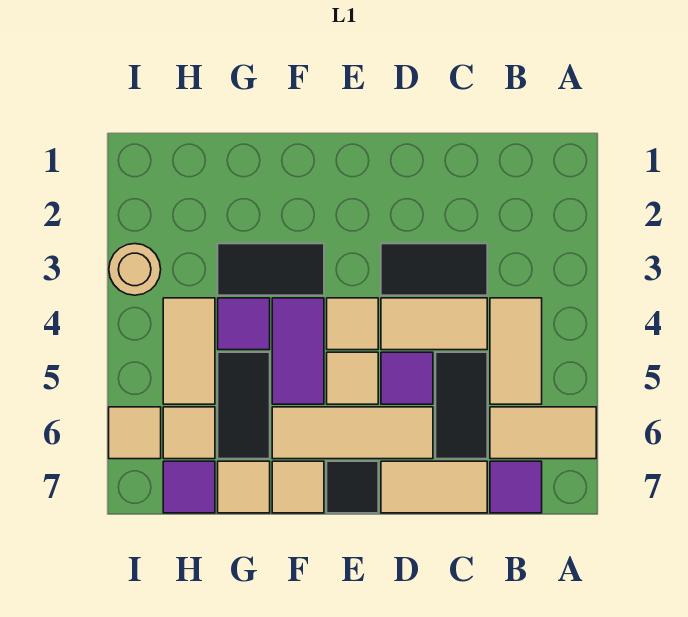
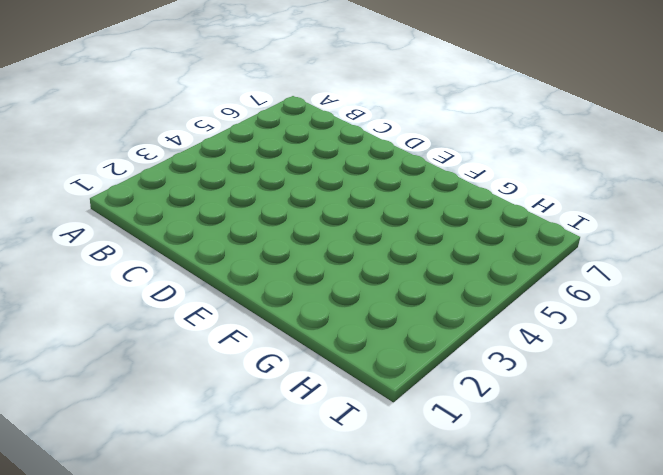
none -> tan tile A6:B6 level 1
none -> tan tile B4:B5 level 1
none -> purple tile B7 level 1

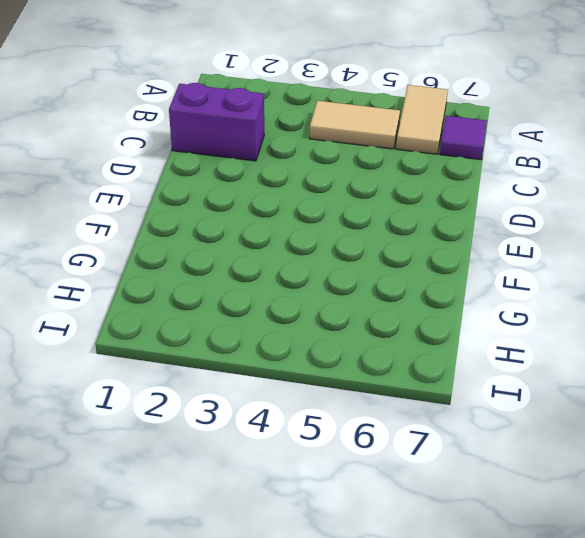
purple brick C1:C2 level 1 -> none
none -> black tile C3:D3 level 1
none -> tan tile C4:D4 level 1
none -> black tile C5:C6 level 1

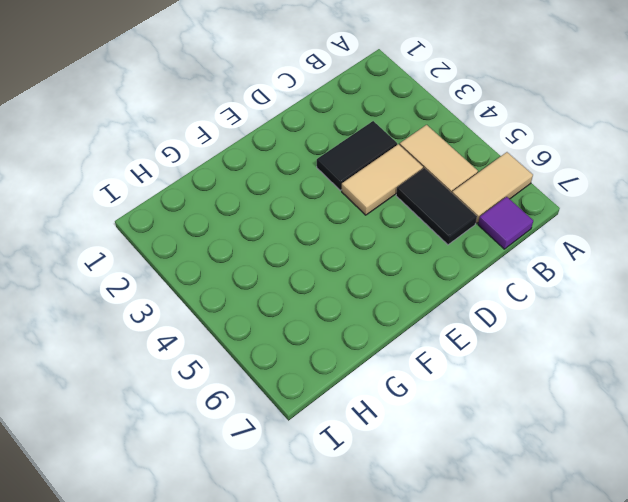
none -> tan tile C7:D7 level 1
none -> purple tile D5 level 1
none -> tan tile D6:F6 level 1

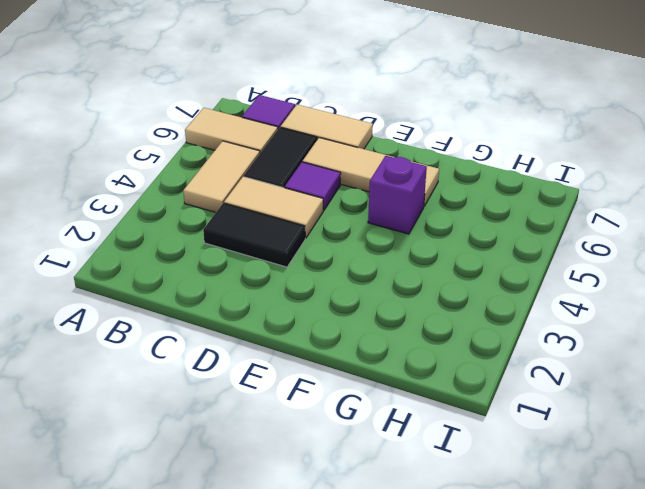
purple brick F5 level 1 -> purple tile F4:F5 level 1
none -> tan tile E4 level 1
none -> tan tile E5 level 1
none -> black tile E7 level 1

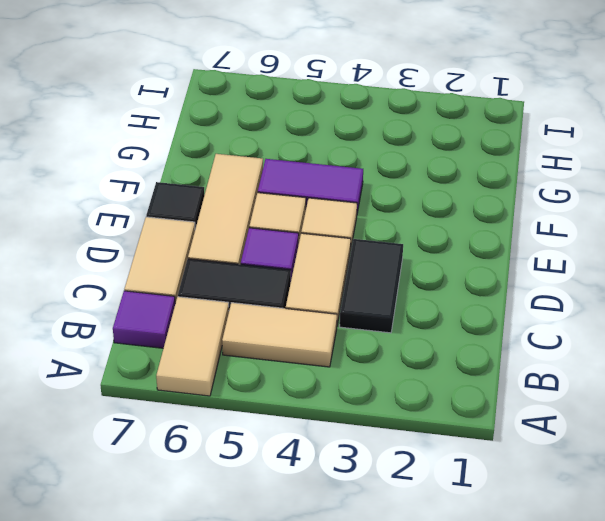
none -> black tile F3:G3 level 1
none -> tan tile F7 level 1
none -> purple tile G4 level 1

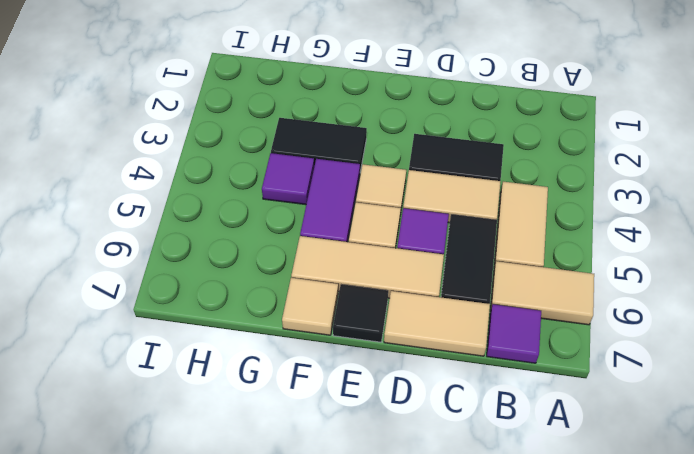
none -> black tile G5:G6 level 1
none -> tan tile G7 level 1
none -> tan tile H4:H5 level 1

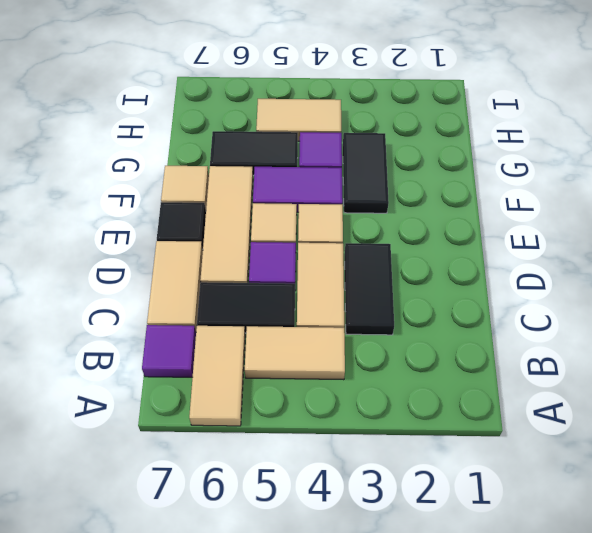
none -> tan tile G7 level 1
none -> tan tile H6 level 1
none -> purple tile H7 level 1

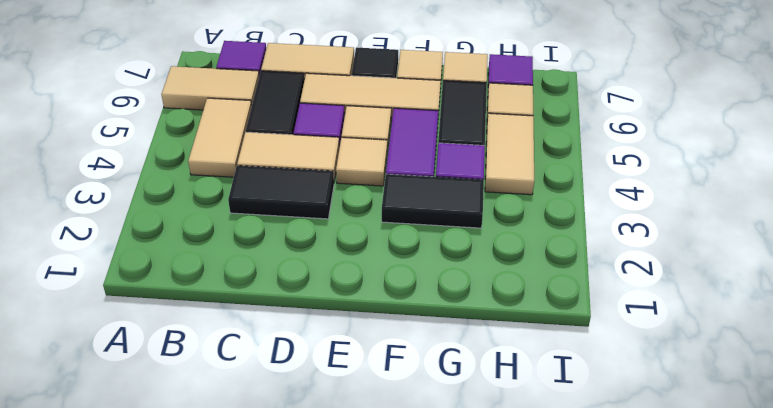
none -> tan round brick I3 level 1
none -> tan tile I6 level 1

